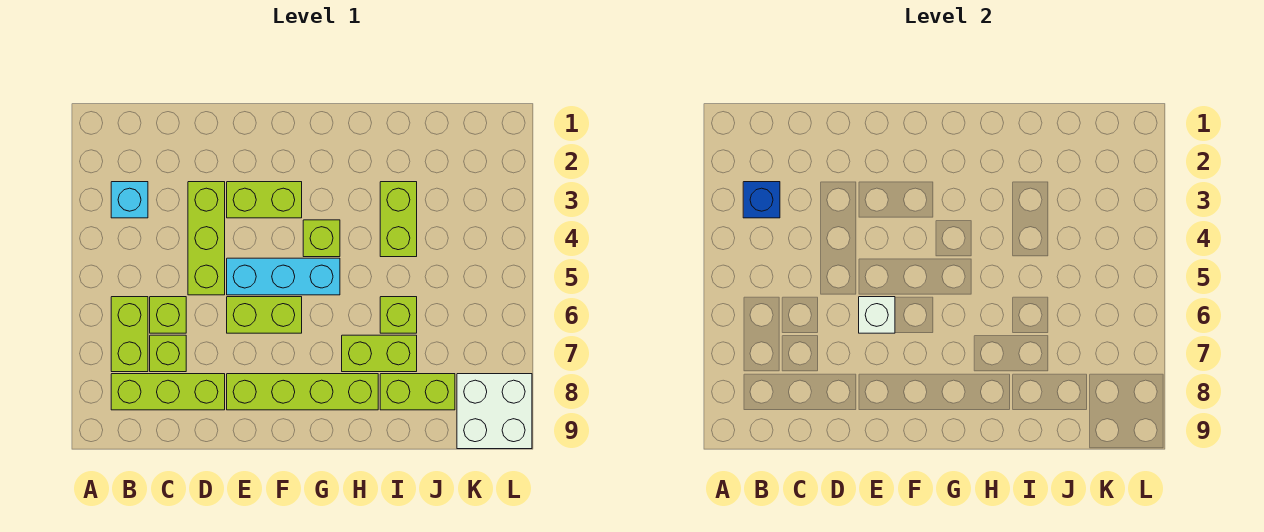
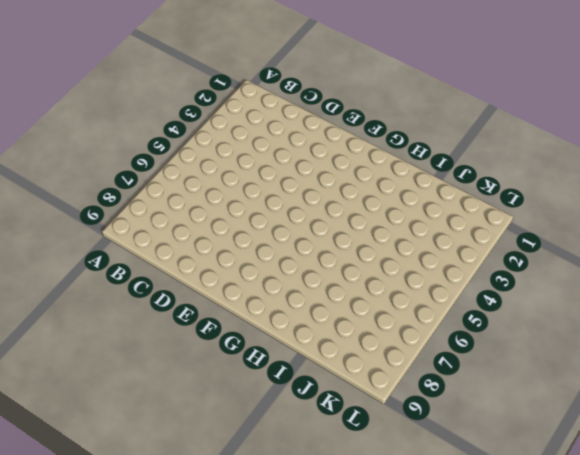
none -> cyan brick B3 level 1
none -> lime brick B6:B7 level 1
none -> lime brick B8:D8 level 1

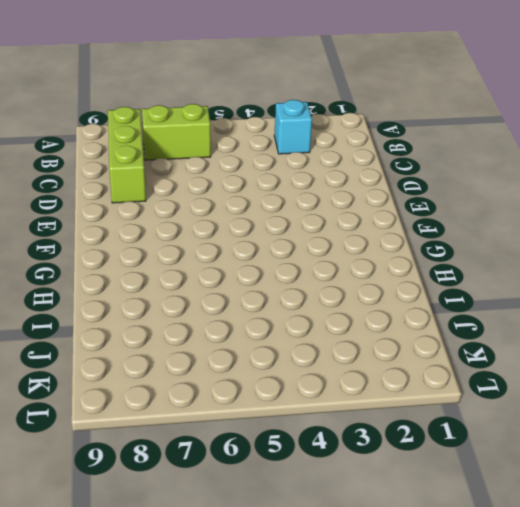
none -> lime brick C6 level 1
none -> lime brick C7 level 1
none -> lime brick D3:D5 level 1

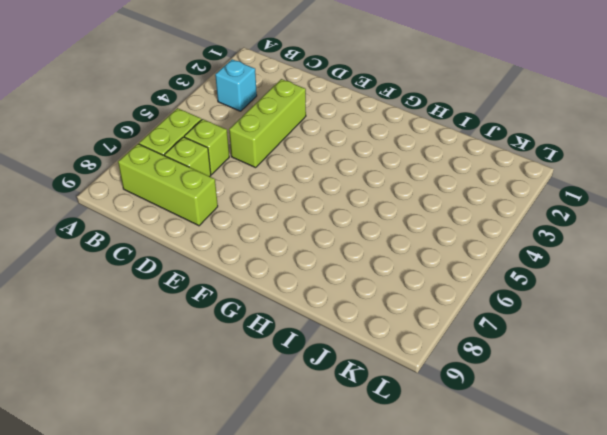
none -> lime brick E3:F3 level 1
none -> cyan brick E5:G5 level 1
none -> lime brick E6:F6 level 1

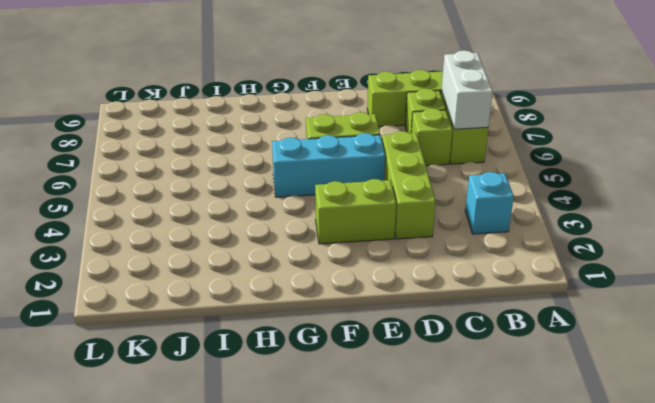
white brick B6:B7 level 2 -> none
none -> lime brick E8:H8 level 1
none -> lime brick G4 level 1
none -> lime brick H7:I7 level 1

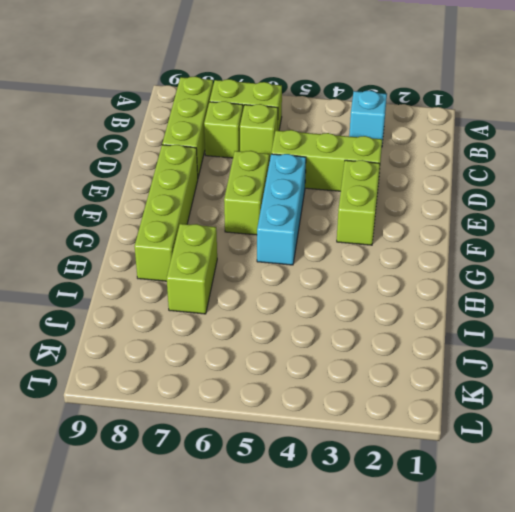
none -> lime brick G4 level 1
none -> lime brick I3:I4 level 1
none -> lime brick I6 level 1

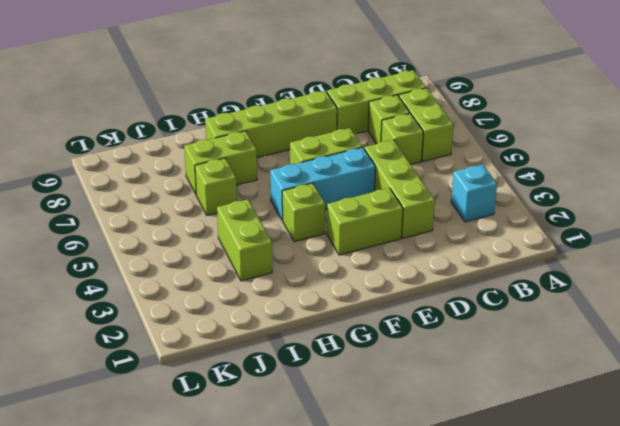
none -> lime brick I8:J8 level 1
none -> white brick K8:L9 level 1
none -> blue brick B3 level 2

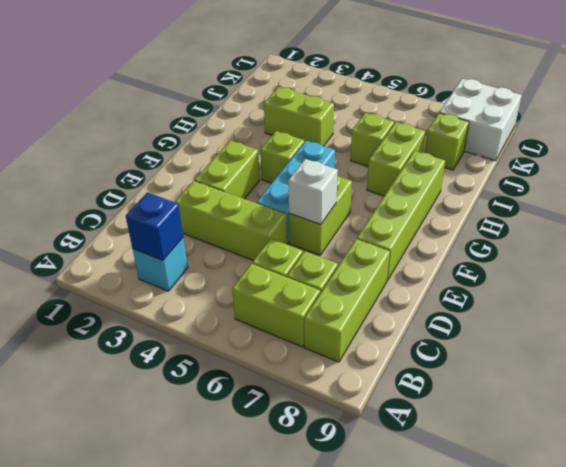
lime brick J8 level 1 -> lime brick I8:J8 level 1

